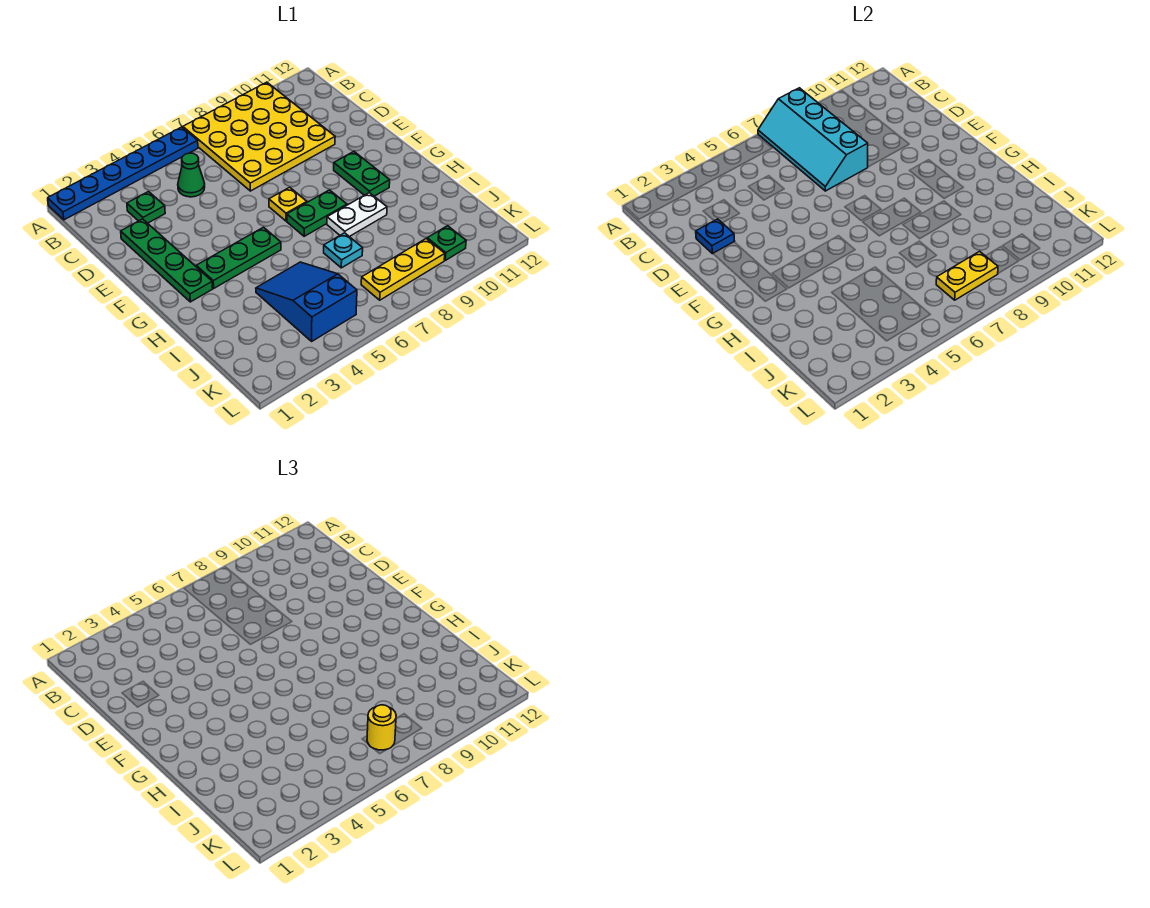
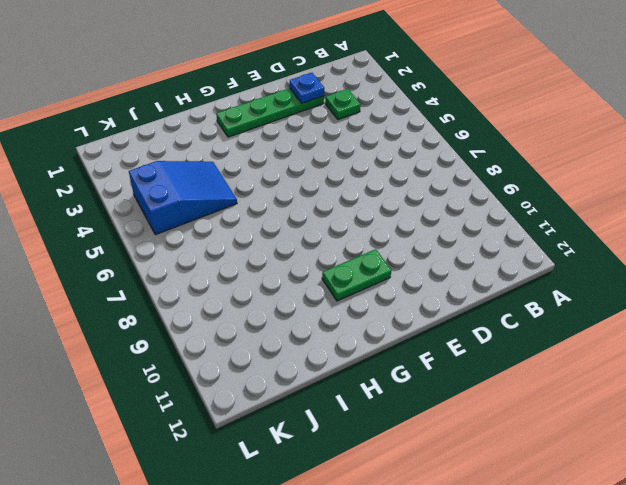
none -> blue plate A1:A6 level 1
none -> yellow plate A7:D10 level 1
none -> green cone C5 level 1

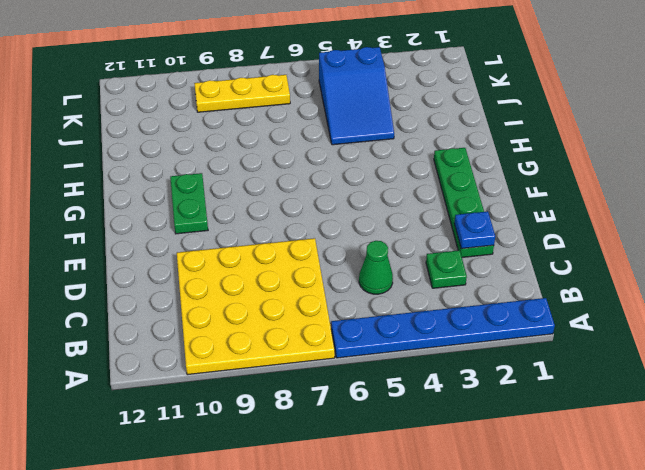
none -> yellow plate F7 level 1
none -> green plate G3:G5 level 1
none -> green plate G7:G8 level 1

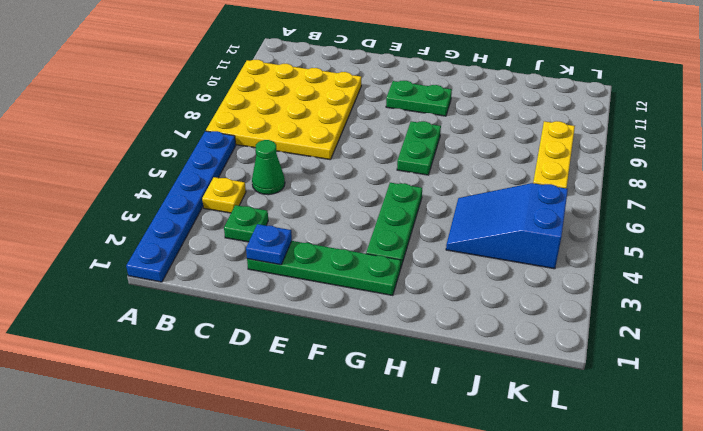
yellow plate B4 level 1 -> yellow plate F7 level 1
none -> white plate H8:H9 level 1
none -> cyan plate I7 level 1
none -> green plate K10 level 1

